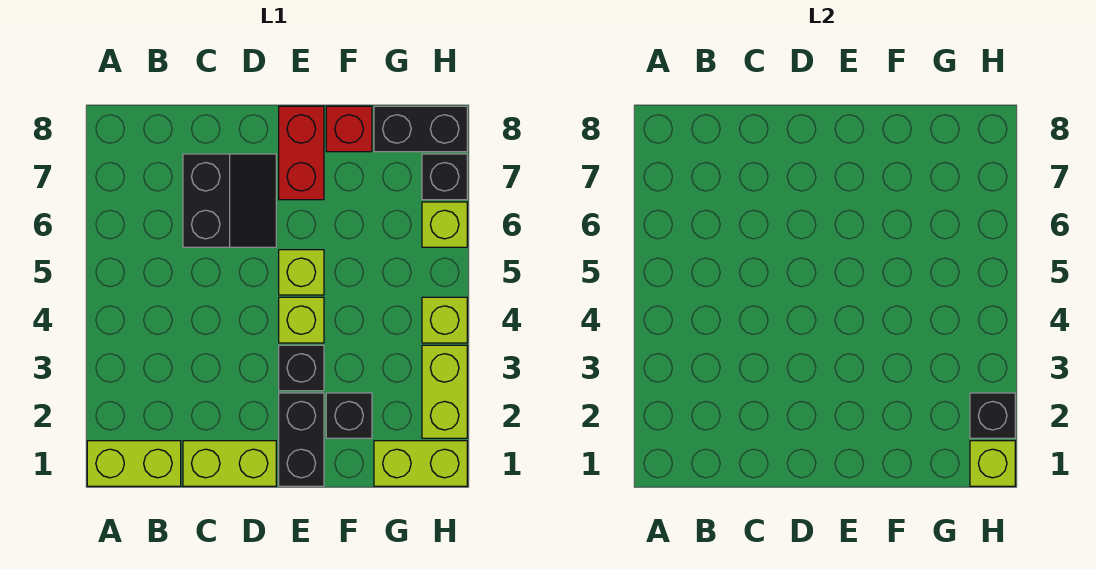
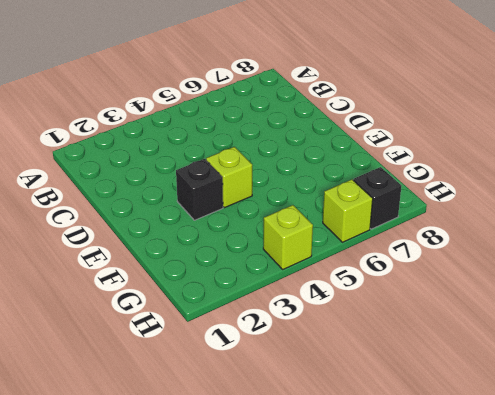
none -> lime brick A1:B1 level 1
none -> lime brick C1:D1 level 1
none -> black slope C6:D7 level 1 top C

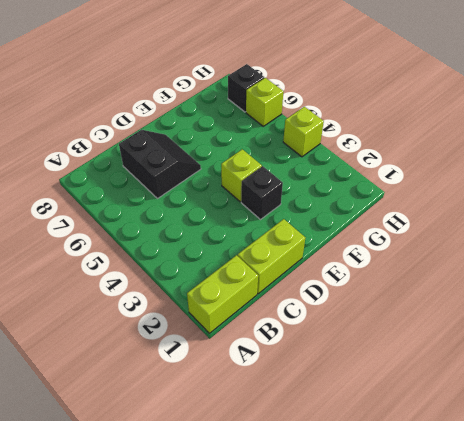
none -> black brick E1:E2 level 1
none -> lime brick E5 level 1
none -> red brick E7:E8 level 1

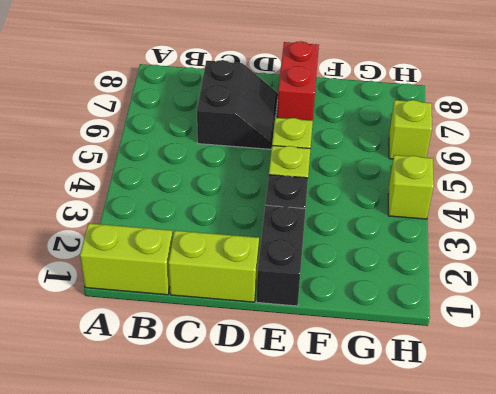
none -> black brick F2 level 1
none -> red brick F8 level 1
none -> lime brick G1:H1 level 1

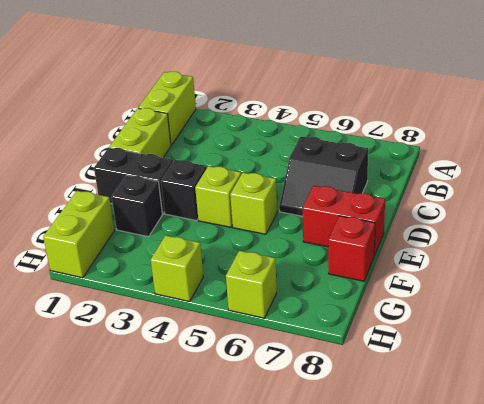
none -> black brick G8:H8 level 1
none -> lime brick H2:H3 level 1
none -> black brick H7 level 1

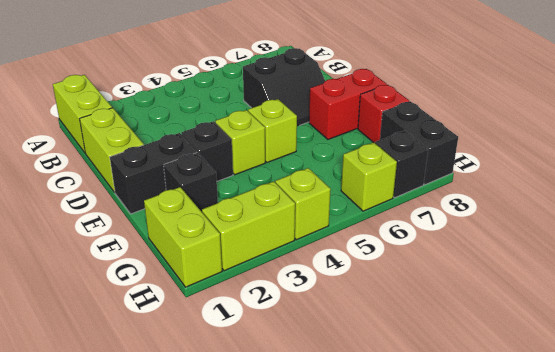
none -> lime brick H1 level 2
none -> black brick H2 level 2

